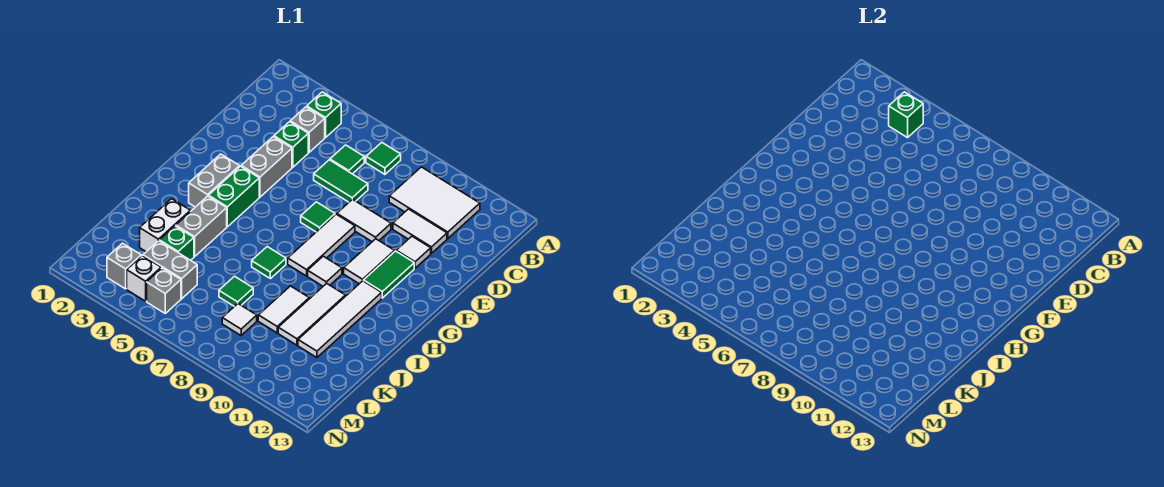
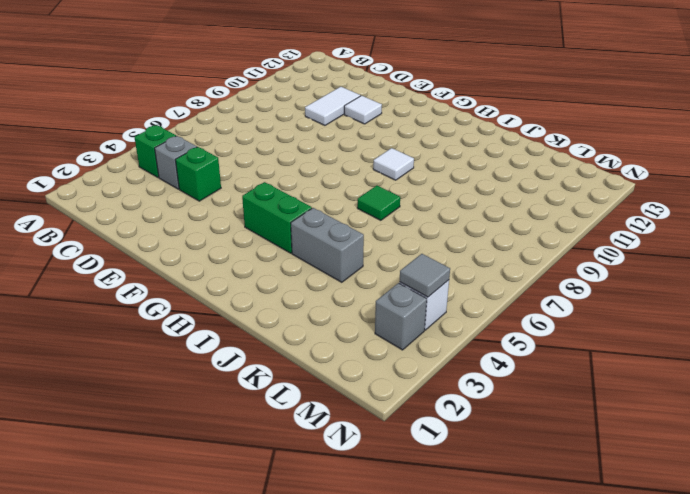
grey tile M4 level 2 -> none
none -> green tile B7 level 1
none -> white tile B9:C11 level 1
none -> green tile C6 level 1
none -> green tile D6:D7 level 1

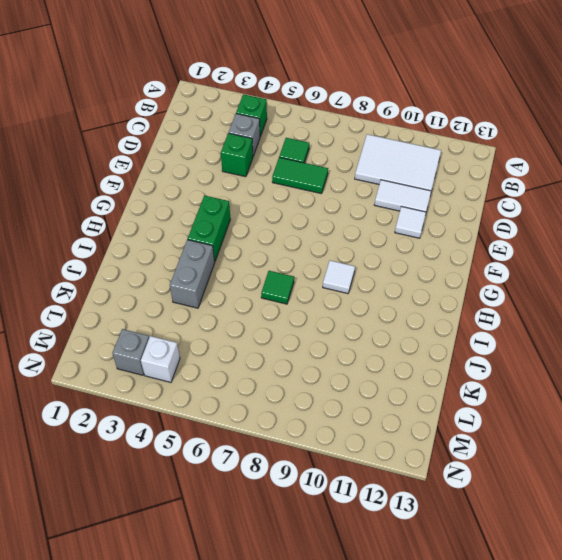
none -> green tile B7 level 1
none -> grey brick E4:F4 level 1
none -> white tile E8:E9 level 1
none -> green tile F7 level 1

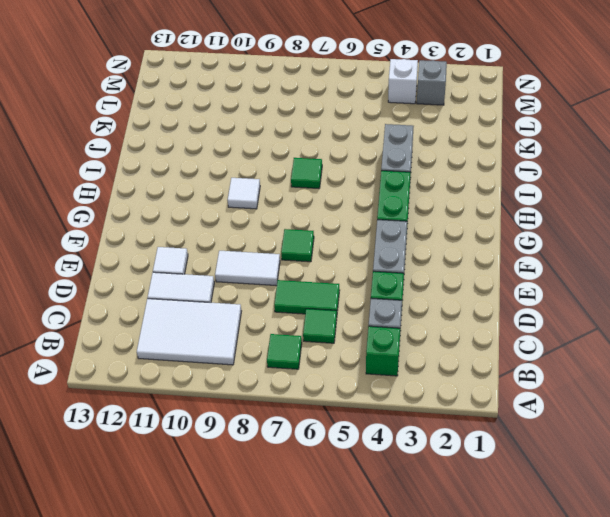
none -> white tile F8:H8 level 1
none -> white tile F10:G10 level 1
none -> green tile F11:G11 level 1
none -> grey brick G3:H3 level 1

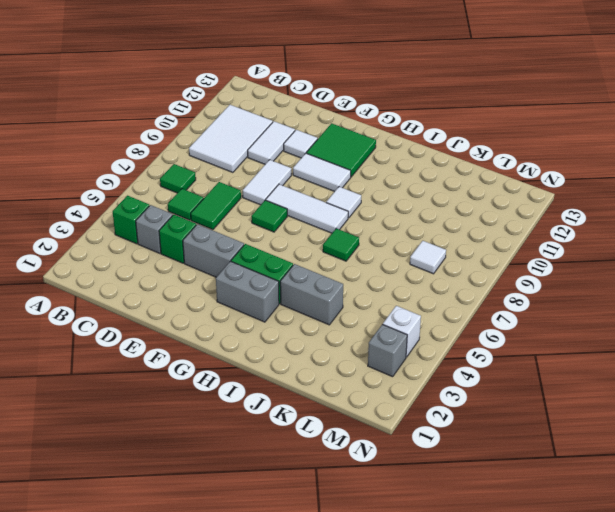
green tile F11:G12 level 1 -> green tile F11:G11 level 1
none -> white tile H11:K11 level 1
none -> white tile I10:K10 level 1
none -> white brick J3:K3 level 1
none -> white tile J9:K9 level 1

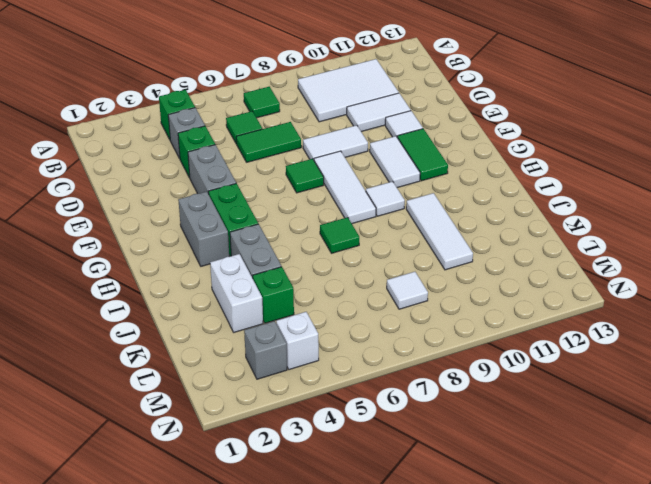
none -> white tile H11:K11 level 1
none -> white tile J9:K9 level 1
none -> green tile K7 level 1
none -> grey brick L4:L5 level 1

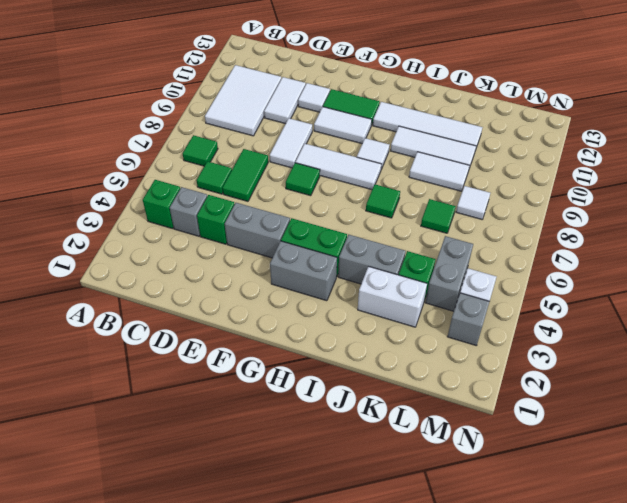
none -> grey brick M5 level 1
none -> green brick B4 level 2

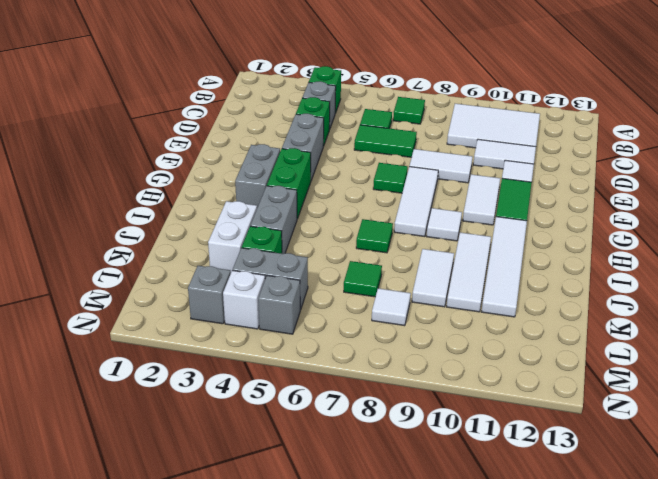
none -> green brick B4 level 2

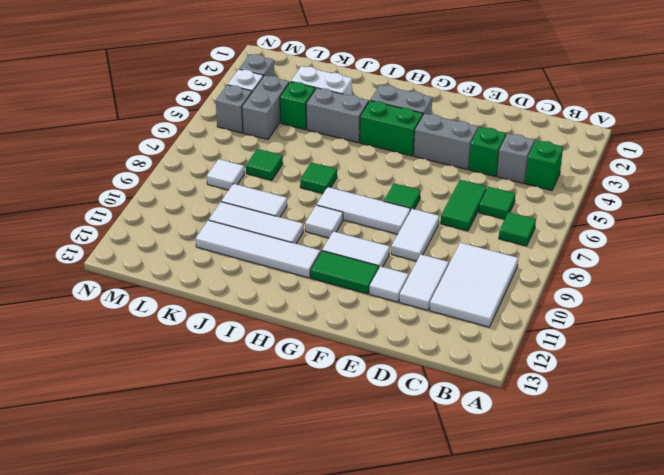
none -> green brick B4 level 2

